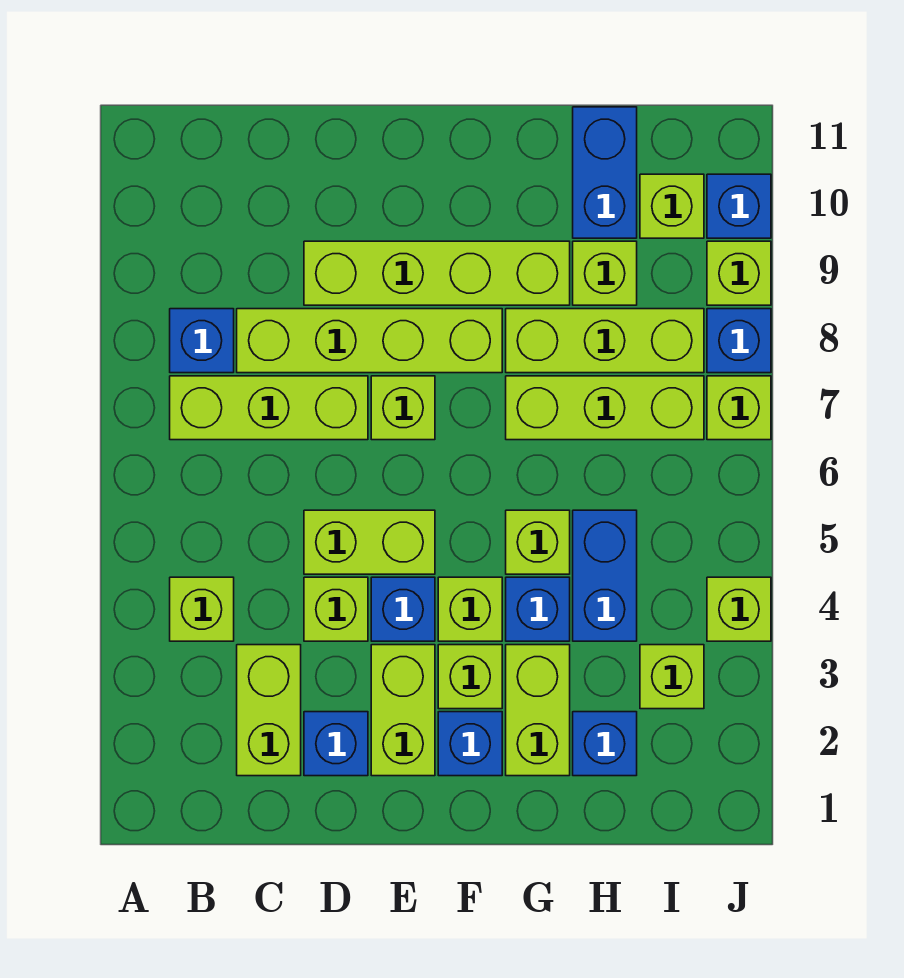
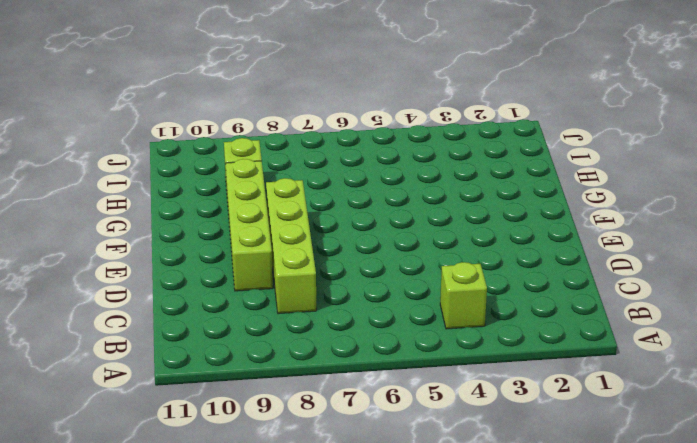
none -> lime brick B7:D7 level 1
none -> blue brick B8 level 1
none -> lime brick C2:C3 level 1
none -> blue brick D2 level 1

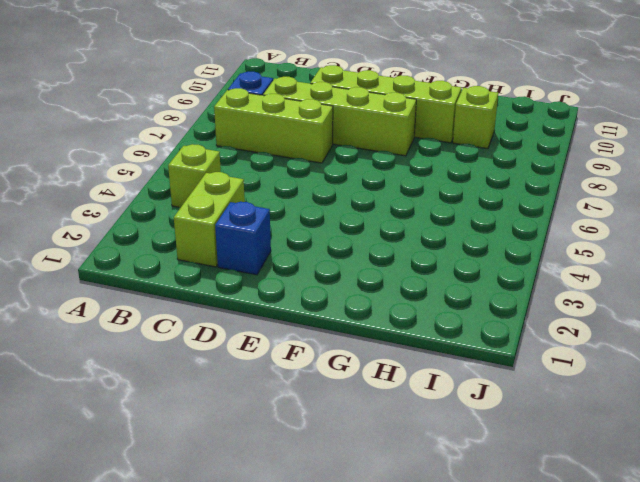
none -> lime brick D4 level 1
none -> lime brick D5:E5 level 1
none -> lime brick E2:E3 level 1
none -> blue brick E4 level 1

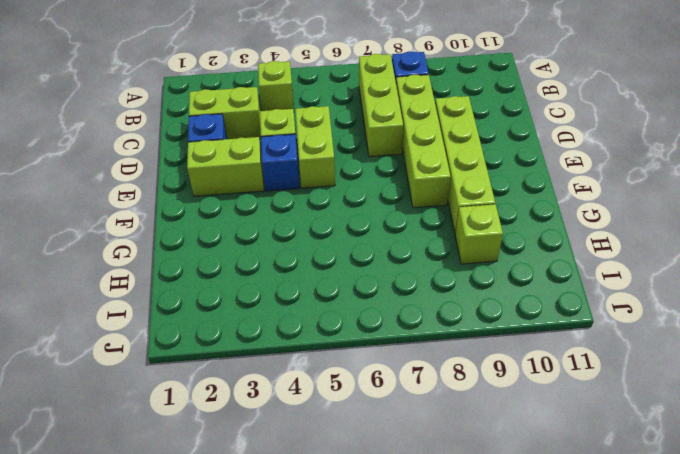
none -> lime brick E7 level 1
none -> blue brick F2 level 1
none -> lime brick F3 level 1
none -> lime brick F4 level 1

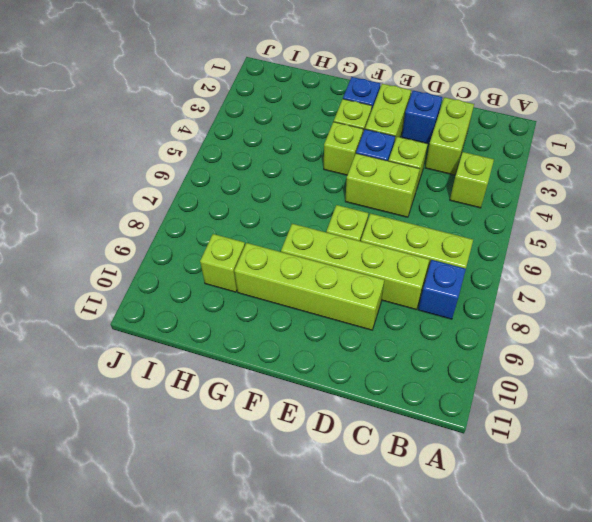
none -> lime brick G2:G3 level 1
none -> blue brick G4 level 1
none -> lime brick G5 level 1
none -> lime brick G7:I7 level 1

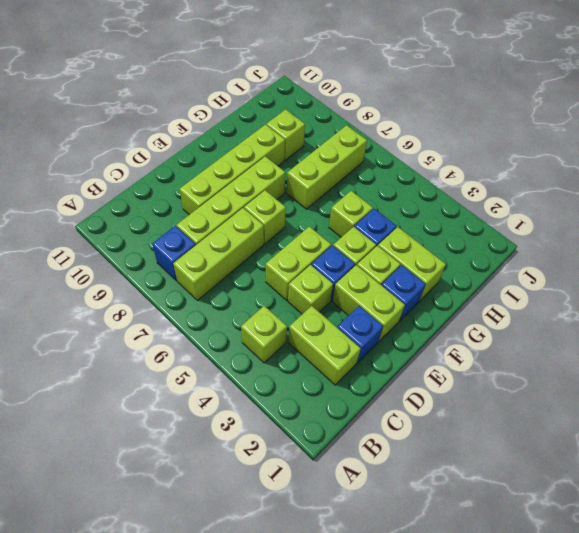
none -> lime brick G8:I8 level 1
none -> blue brick H2 level 1
none -> blue brick H4:H5 level 1
none -> blue brick H10:H11 level 1

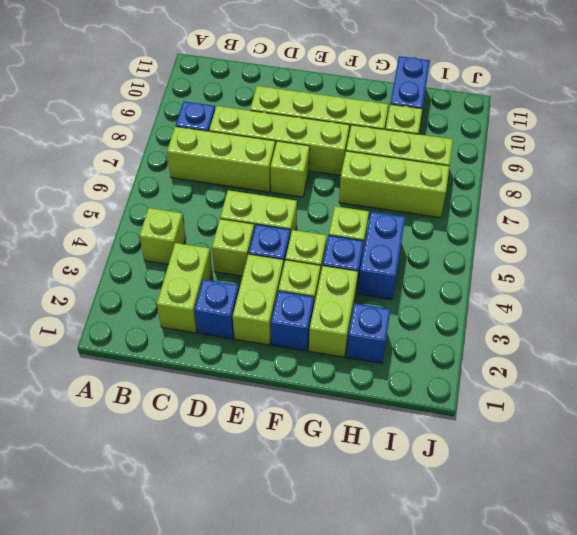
none -> lime brick I3 level 1
none -> lime brick I10 level 1
none -> lime brick J4 level 1
none -> lime brick J7 level 1

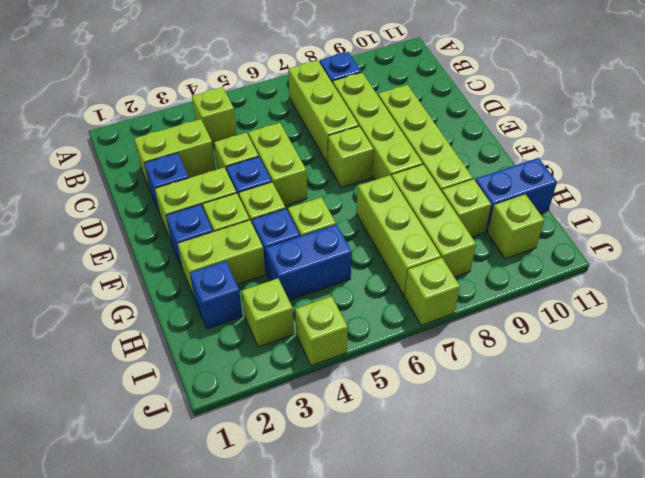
none -> blue brick J8 level 1
none -> lime brick J9 level 1
none -> blue brick J10 level 1

